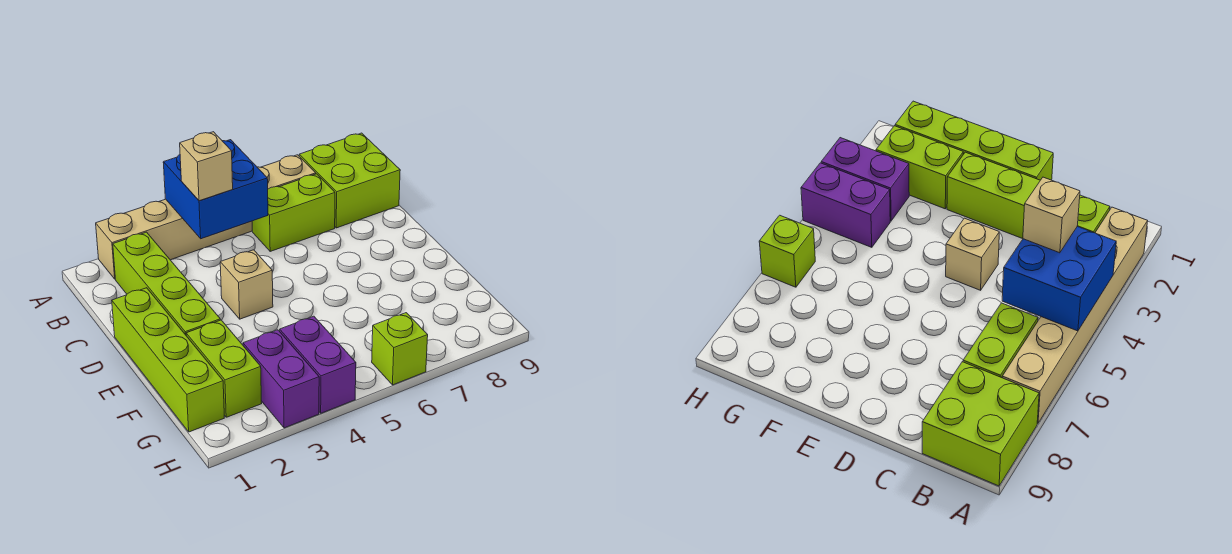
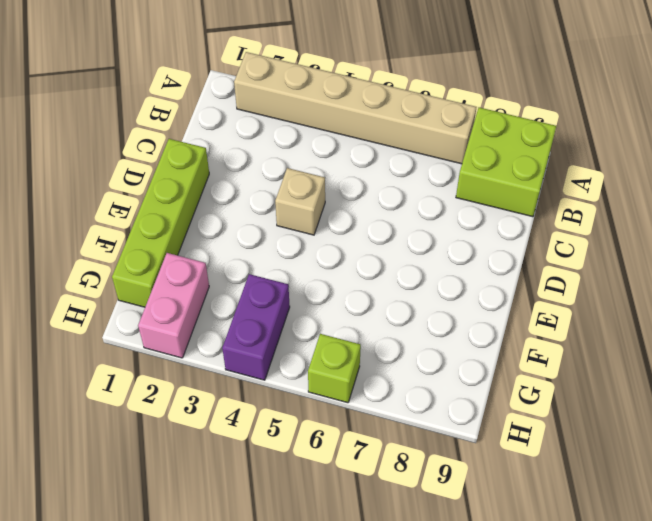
pink brick G2:H2 level 1 -> lime brick F2:G2 level 1
none -> lime brick B2:E2 level 1
none -> lime brick B6:B7 level 1
none -> purple brick G3:H3 level 1

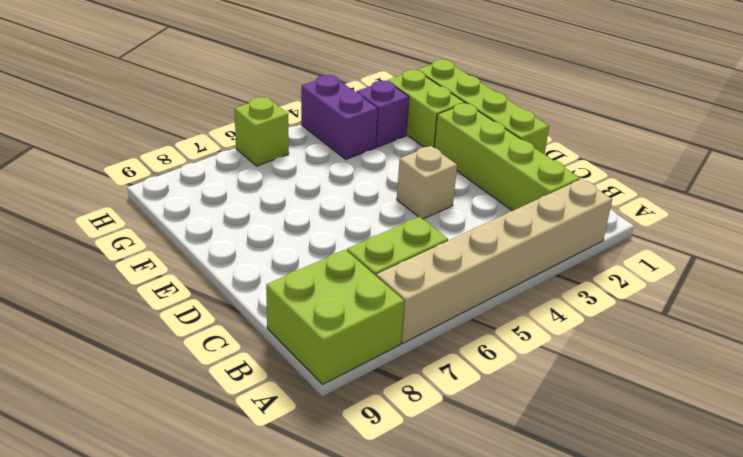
purple brick G3 level 1 -> purple brick G3:H3 level 1
none -> blue brick A4:B5 level 2
none -> tan brick B4 level 3

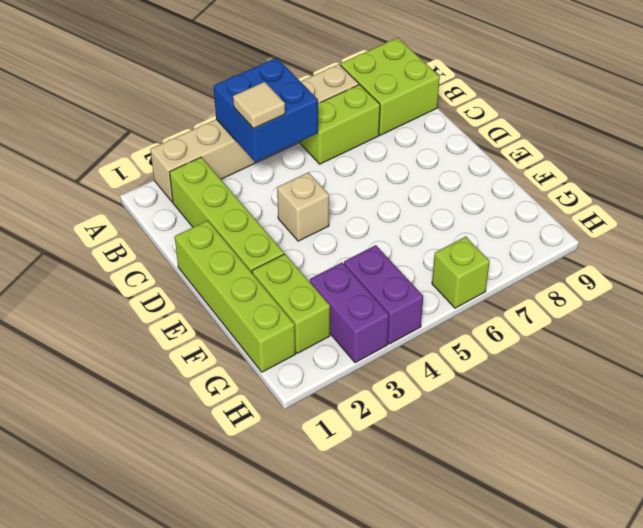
tan tile B4 level 3 -> tan brick B4 level 3

